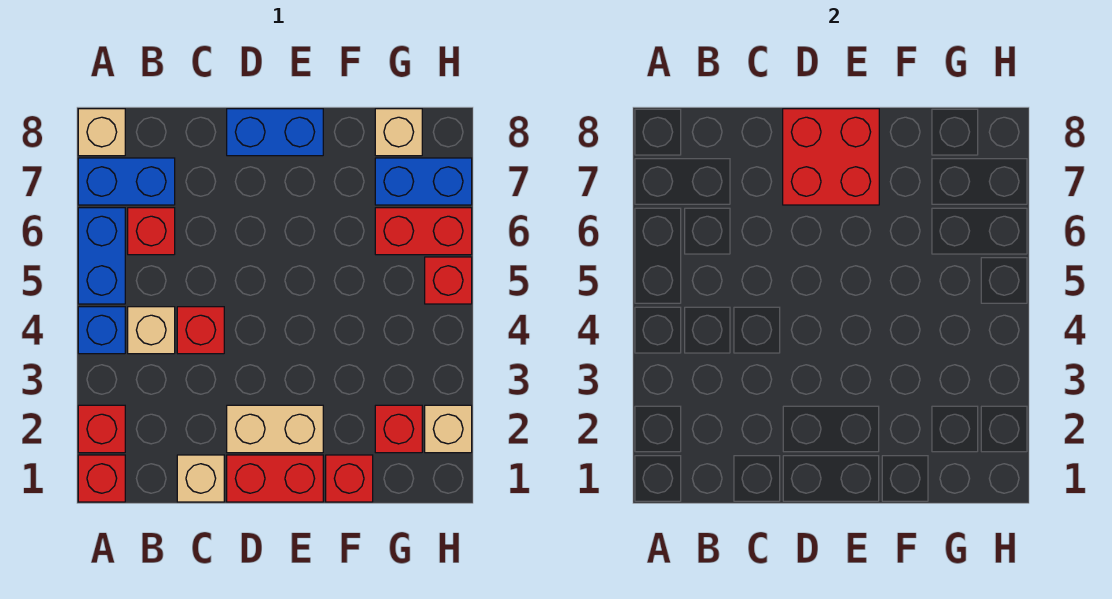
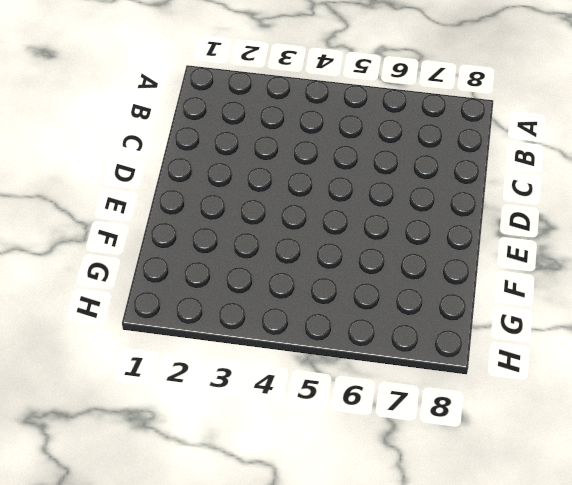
none -> red brick A1 level 1
none -> red brick A2 level 1
none -> blue brick A4 level 1

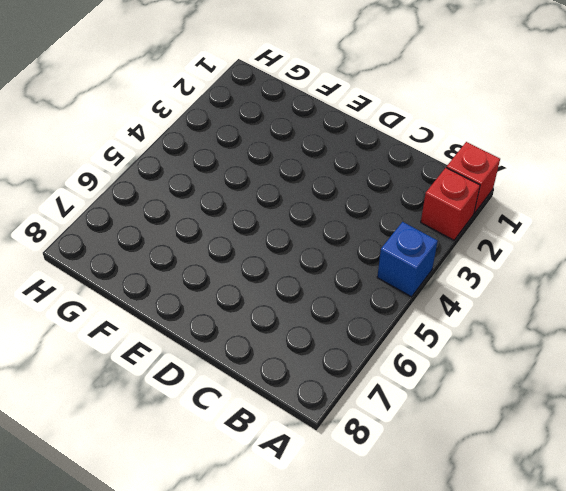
none -> blue brick A5:A6 level 1
none -> blue brick A7:B7 level 1
none -> tan brick A8 level 1

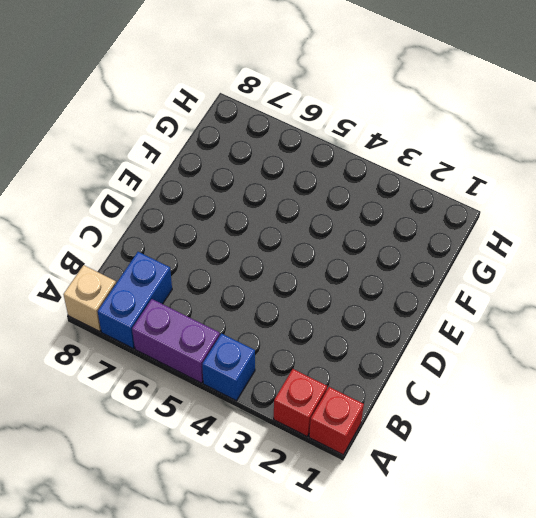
purple brick A5:A6 level 1 -> blue brick A5:A6 level 1
none -> tan brick B4 level 1
none -> red brick B6 level 1
none -> tan brick C1 level 1

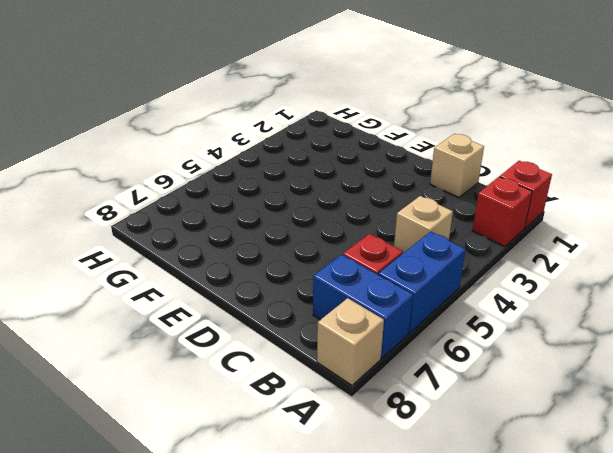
none -> blue brick A4 level 1
none -> red brick C4 level 1
none -> red brick D1:E1 level 1

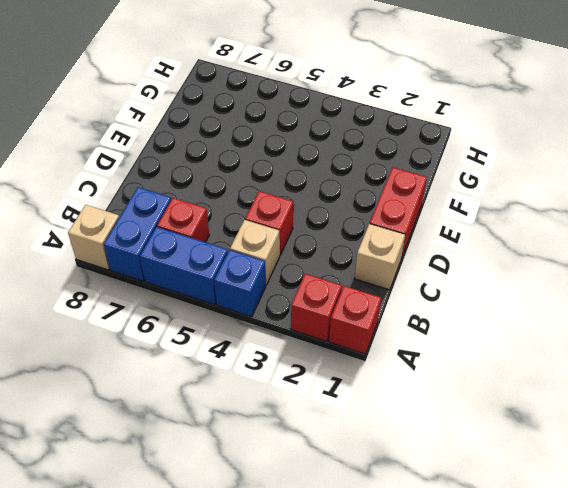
none -> tan brick D2:E2 level 1
none -> blue brick D8:E8 level 1
none -> red brick F1 level 1

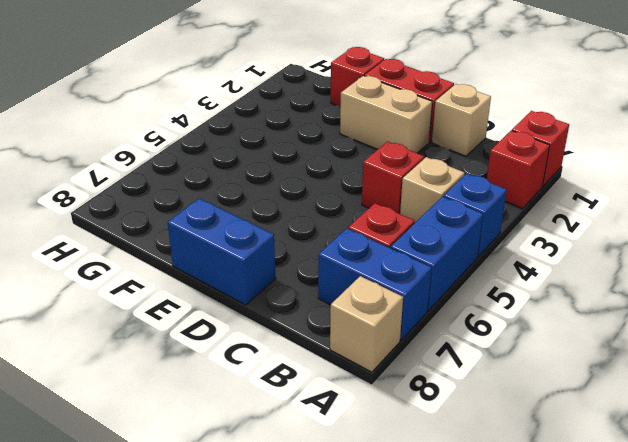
none -> red brick G2 level 1
none -> red brick G6:H6 level 1
none -> blue brick G7:H7 level 1

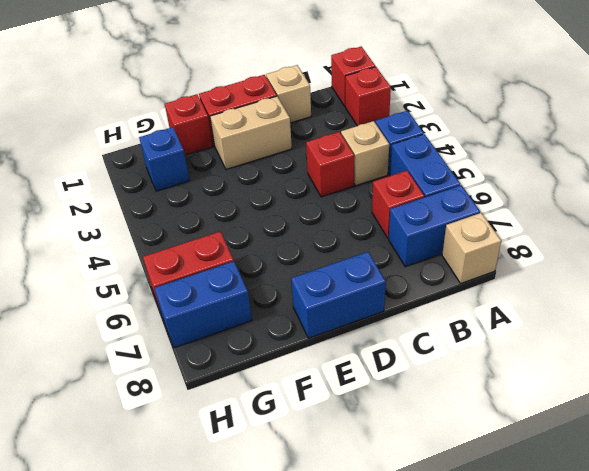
blue brick G2 level 1 -> red brick G2 level 1
none -> tan brick G8 level 1
none -> tan brick H2 level 1
none -> red brick H5 level 1

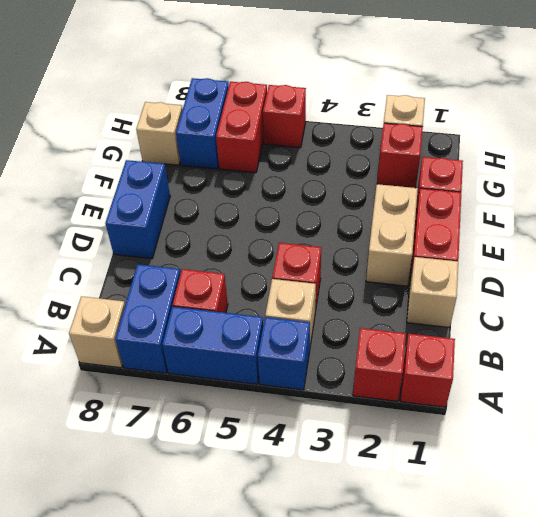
none -> red brick D7:E8 level 2

